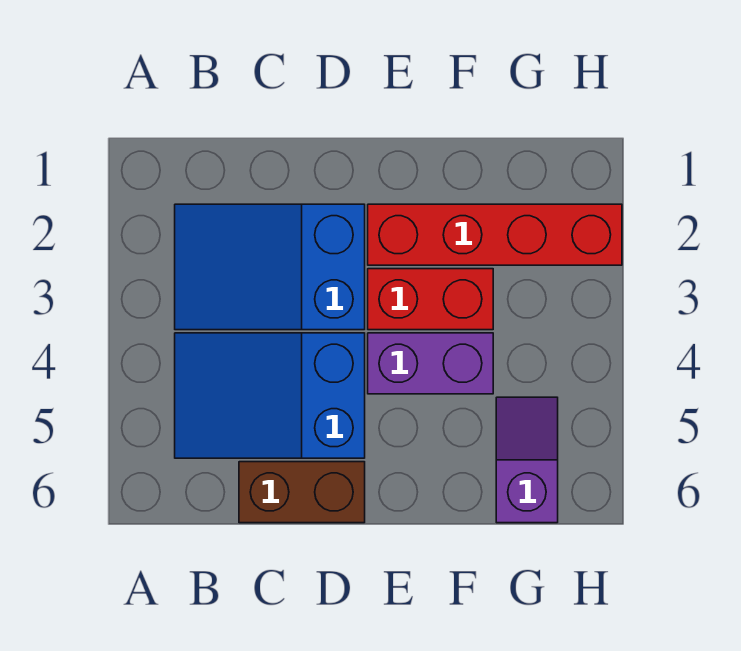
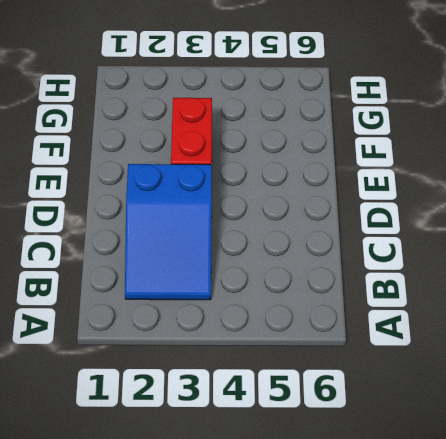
none -> blue slope B4:D5 level 1 top D
none -> brown brick C6:D6 level 1

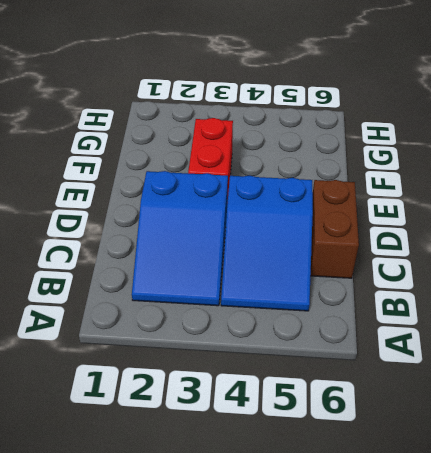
none -> red brick E2:H2 level 1
none -> purple brick E4:F4 level 1

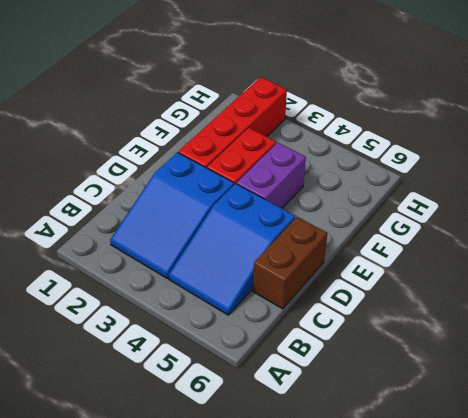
none -> purple slope G5:G6 level 1 top 6

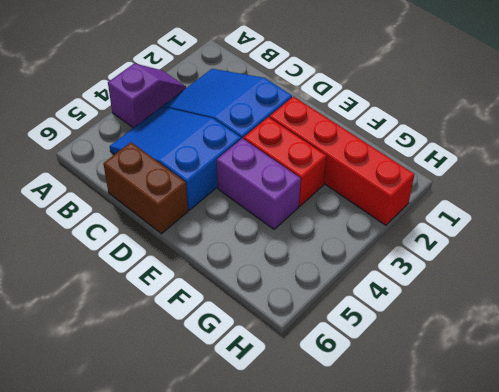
purple slope A3:A4 level 1 top 4 -> purple slope G5:G6 level 1 top 6

